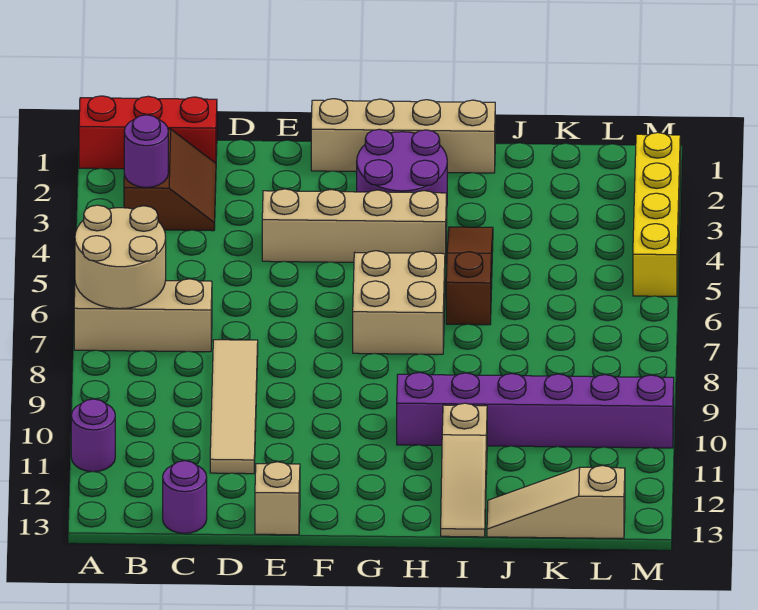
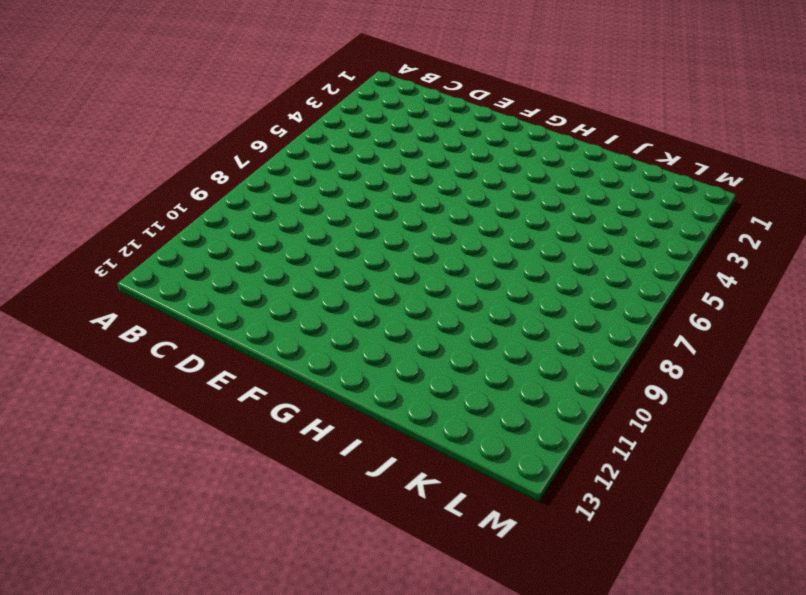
none -> red brick A1:C1 level 1
none -> tan brick A7:C7 level 1
none -> purple round brick A11 level 1

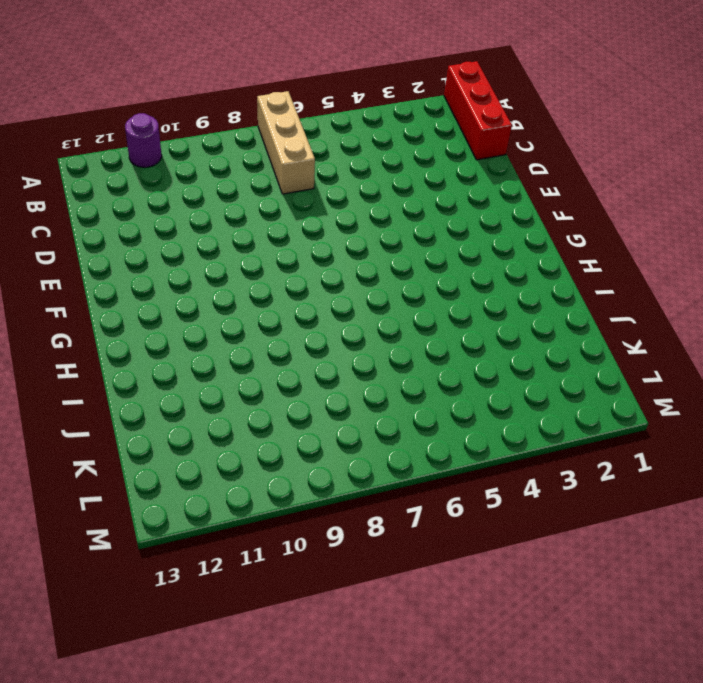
none -> brown slope B2:C3 level 1 top B
none -> purple round brick C13 level 1
none -> tan tile D8:D11 level 1

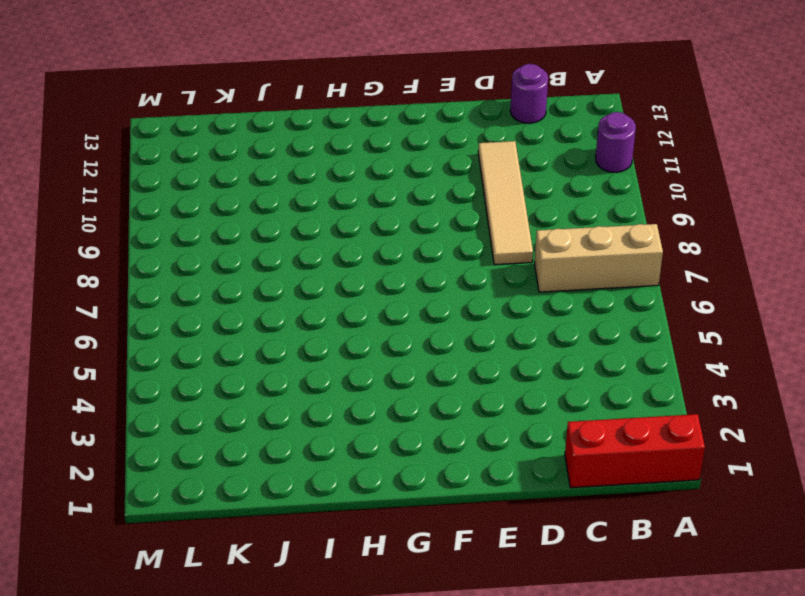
none -> brown slope B2:C3 level 1 top B
none -> tan brick E4:H4 level 1
none -> tan brick E13 level 1

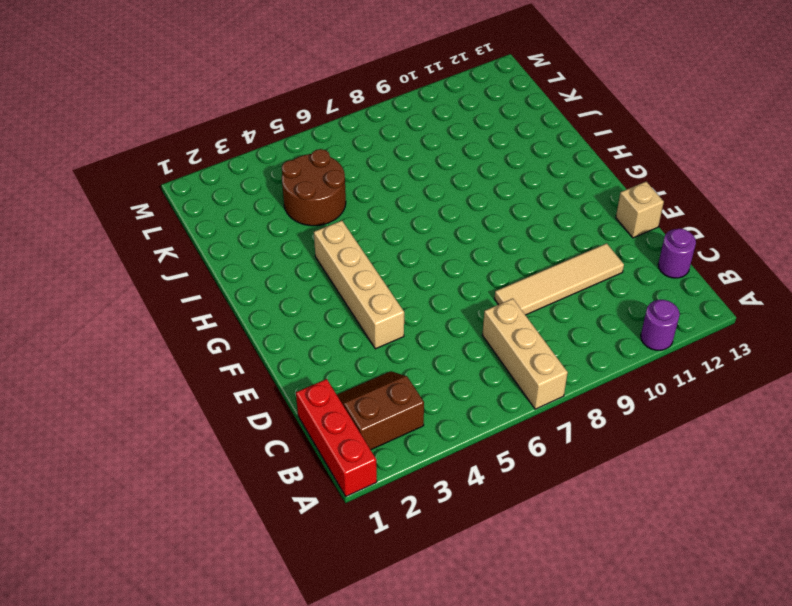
brown round brick J4:K5 level 1 -> none
none -> tan brick F1:I1 level 1
none -> purple round brick G2:H3 level 1
none -> tan brick G6:H7 level 1

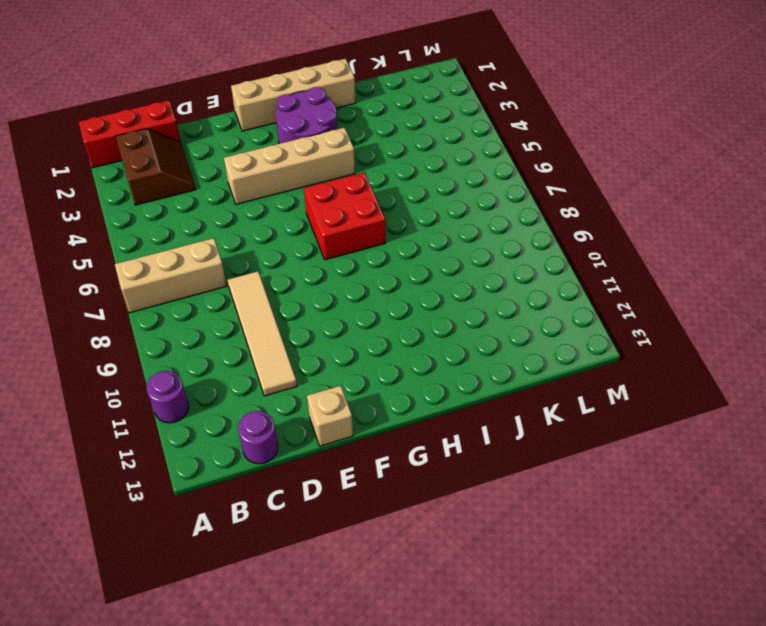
red brick G6:H7 level 1 -> tan brick G6:H7 level 1
none -> purple brick H10:M10 level 1
none -> brown slope I4:I6 level 1 top 6
none -> tan slope I11:I13 level 1 top 11

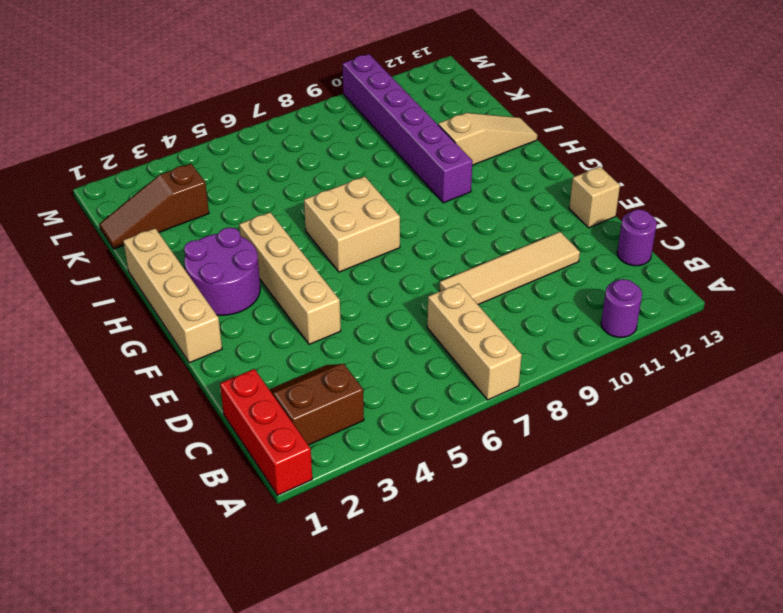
brown slope K1:K3 level 1 top 3 -> brown slope I4:I6 level 1 top 6
none -> tan slope J13:L13 level 1 top L
none -> yellow brick M2:M5 level 1
none -> tan round brick A6:B7 level 2

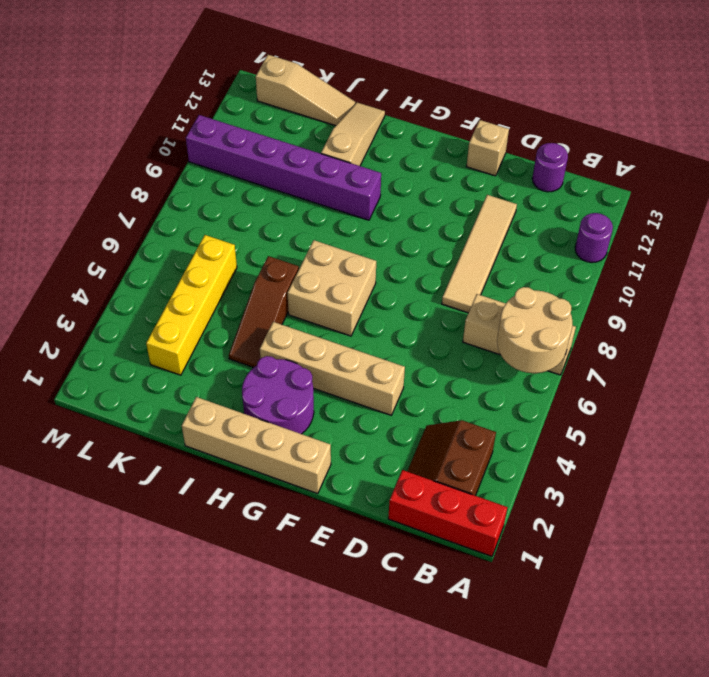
yellow brick K3:K6 level 1 -> yellow brick M2:M5 level 1
none -> purple round brick B3 level 2

